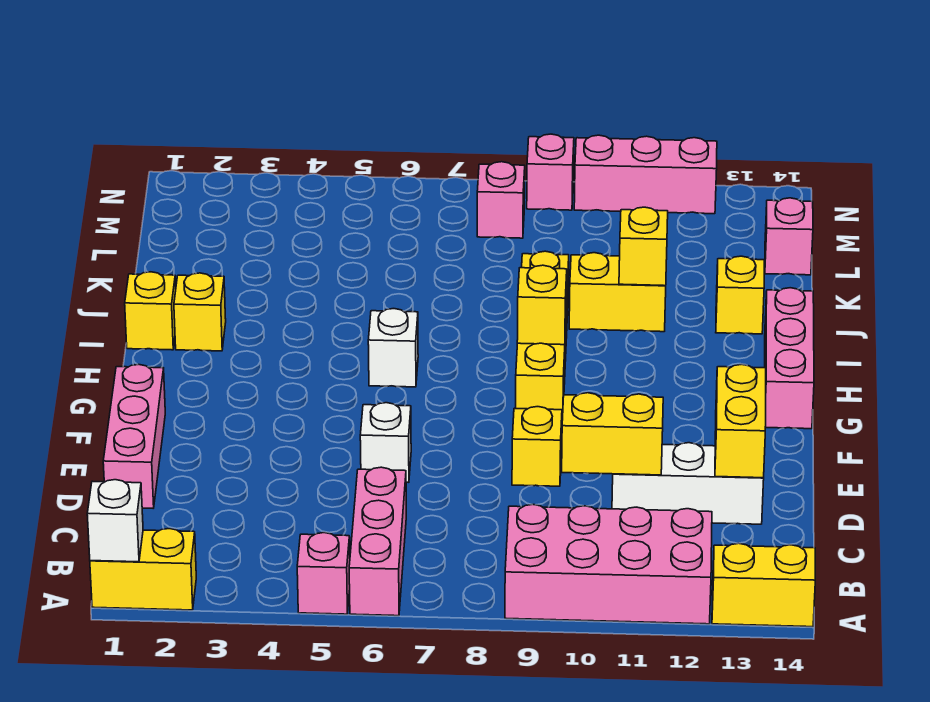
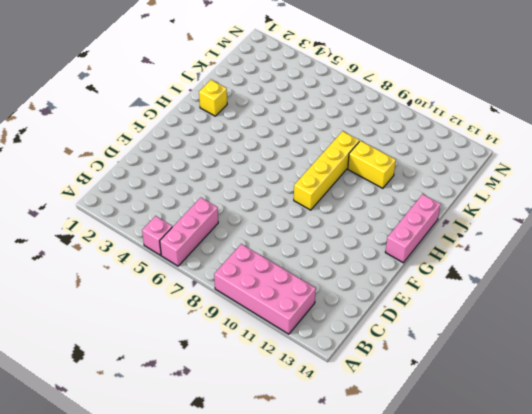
none -> yellow brick A1:A2 level 1
none -> yellow brick A13:A14 level 1
none -> pink brick D1:F1 level 1

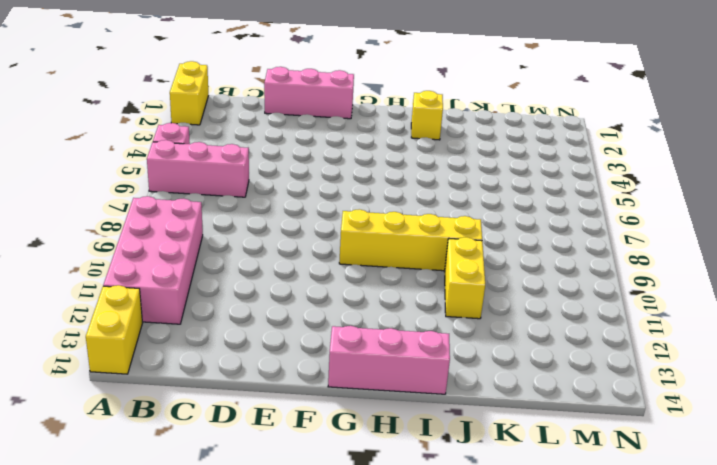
none -> white brick D11:D13 level 1
none -> white brick E6 level 1
none -> yellow brick E9 level 1

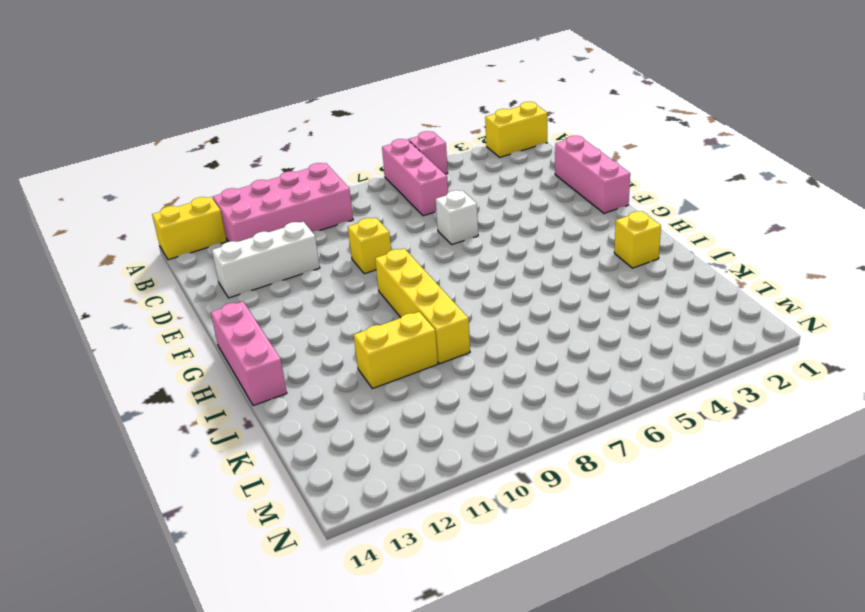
none -> white brick H6 level 1
none -> yellow brick I1 level 1
none -> yellow brick J13 level 1

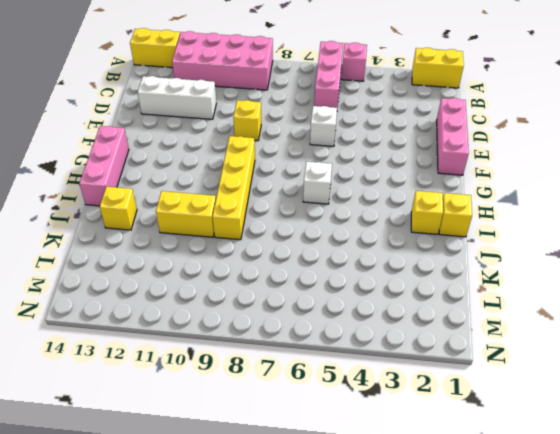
none -> pink brick L14 level 1
none -> pink brick M8 level 1
none -> pink brick N9 level 1

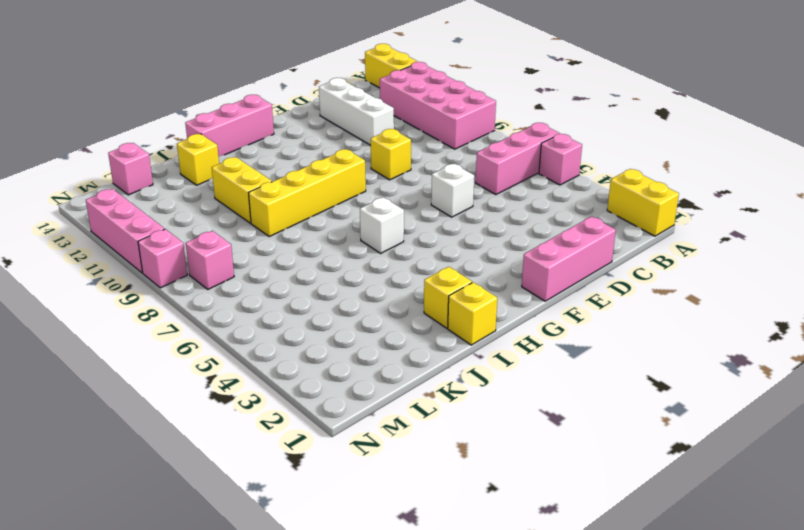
none -> white brick A1 level 2
none -> yellow brick D10:D11 level 2
none -> yellow brick D13:E13 level 2

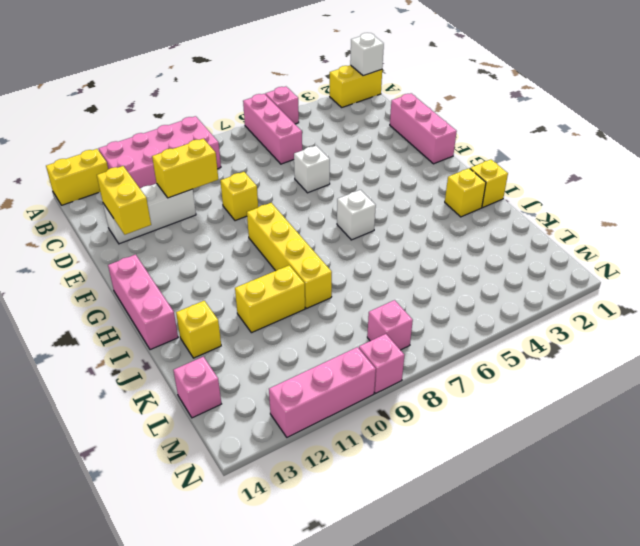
none -> yellow brick H9 level 2
none -> yellow brick J11 level 2

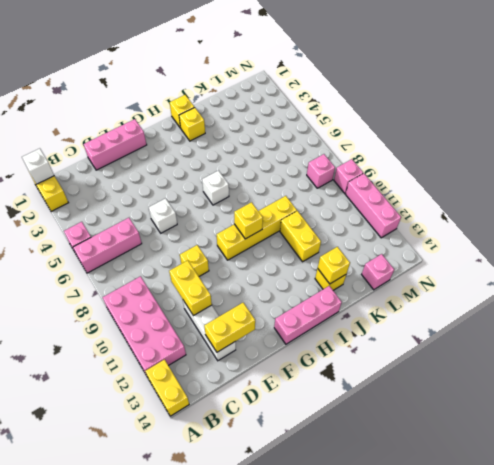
yellow brick J13 level 2 -> yellow brick J11 level 2

